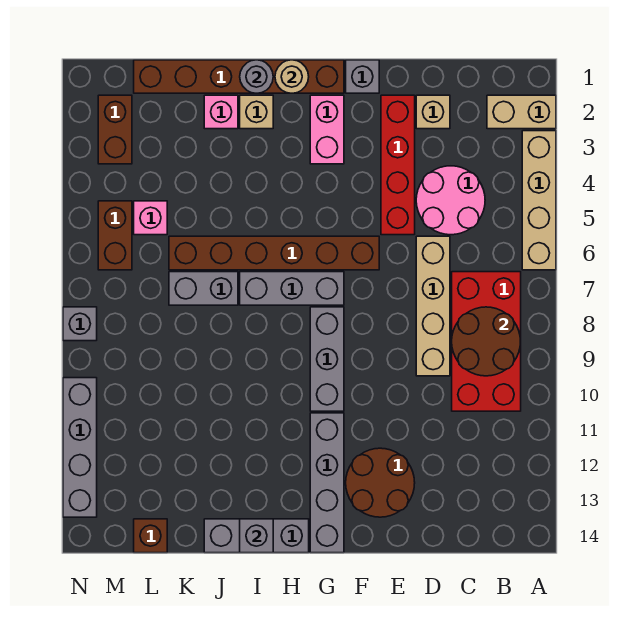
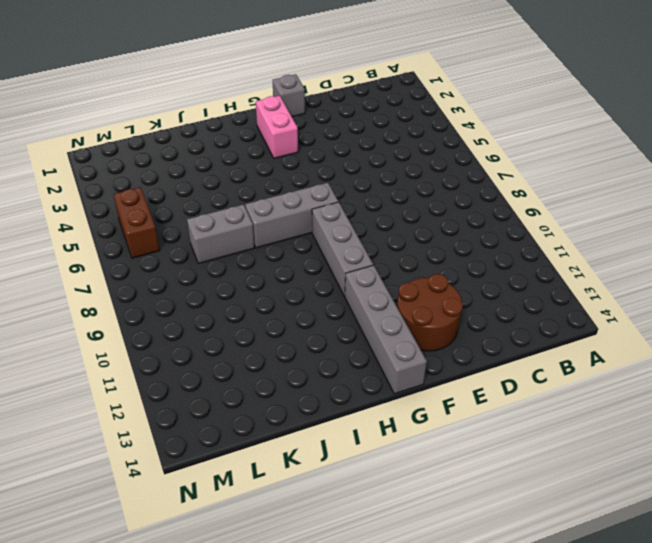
none -> tan brick A2:B2 level 1
none -> tan brick A3:A6 level 1
none -> red brick B7:C10 level 1

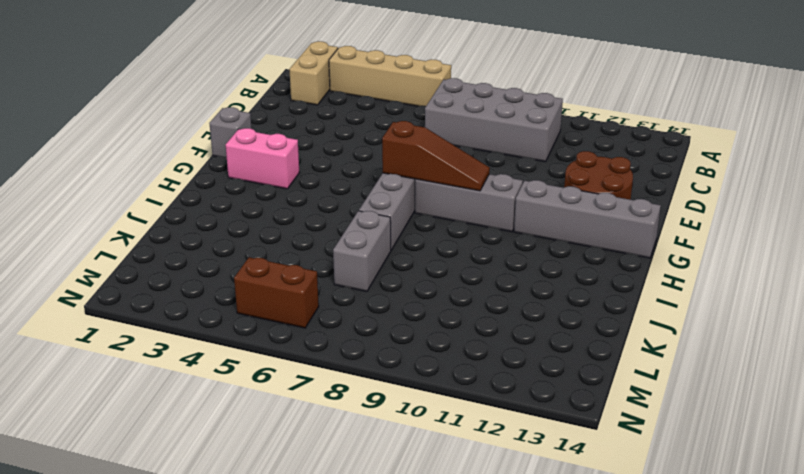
grey brick B7:C10 level 1 -> red brick B7:C10 level 1
brown slope G7:G9 level 2 top 7 -> none
none -> pink round brick C4:D5 level 1
none -> tan brick D2 level 1
none -> tan brick D6:D9 level 1

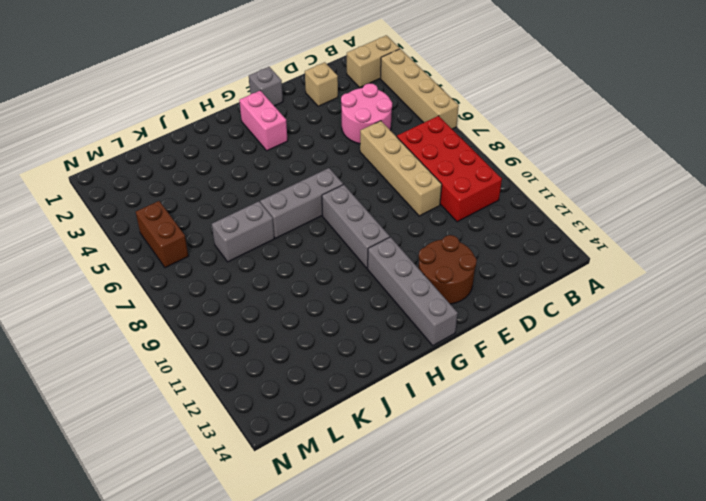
none -> red brick E2:E5 level 1
none -> brown brick F6:K6 level 1
none -> brown brick G1:L1 level 1

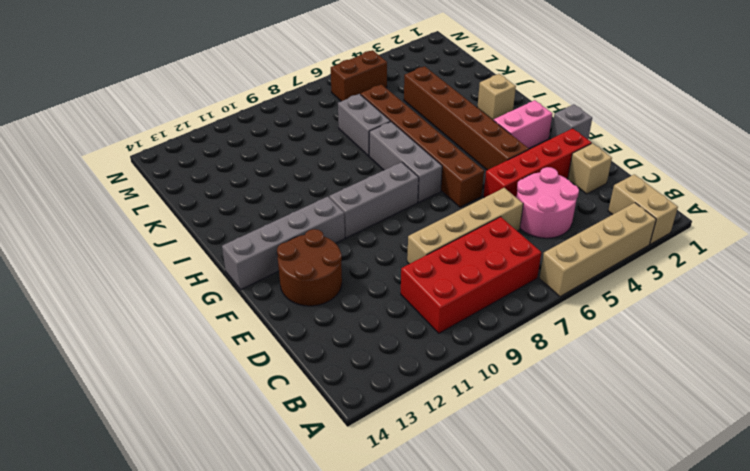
brown brick F4:K4 level 1 -> brown brick G1:L1 level 1
none -> grey brick H14:J14 level 1
none -> pink brick J2 level 1
none -> pink brick L5 level 1

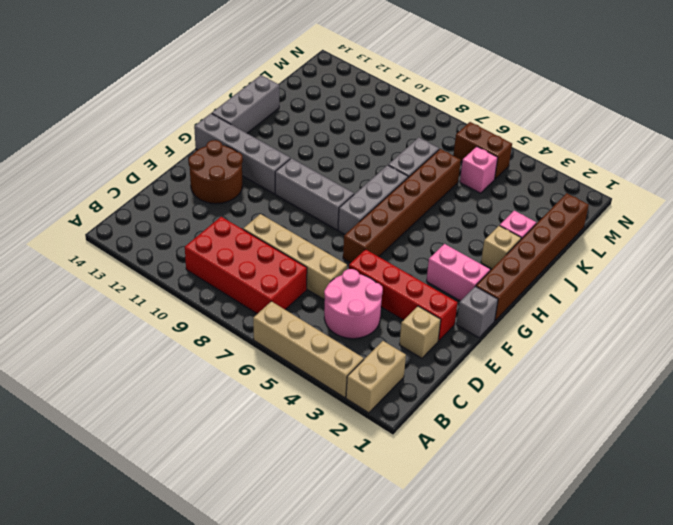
none -> brown brick L14 level 1
none -> brown brick M2:M3 level 1
none -> grey brick N8 level 1

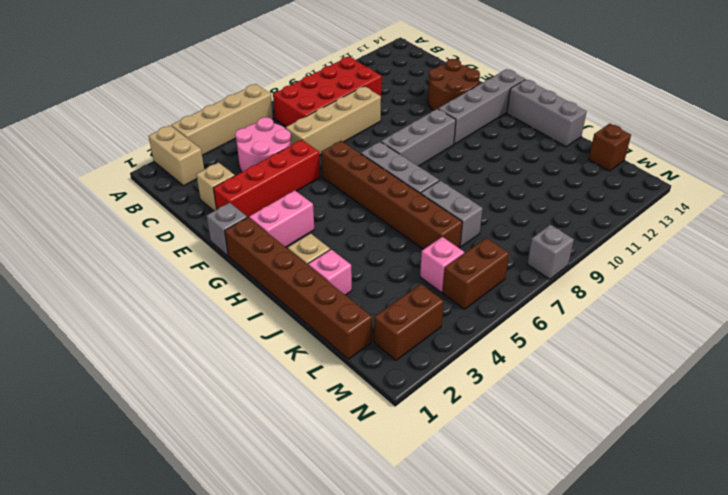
none -> grey brick N10:N13 level 1
none -> brown round brick B8:C9 level 2
none -> tan round brick H1 level 2

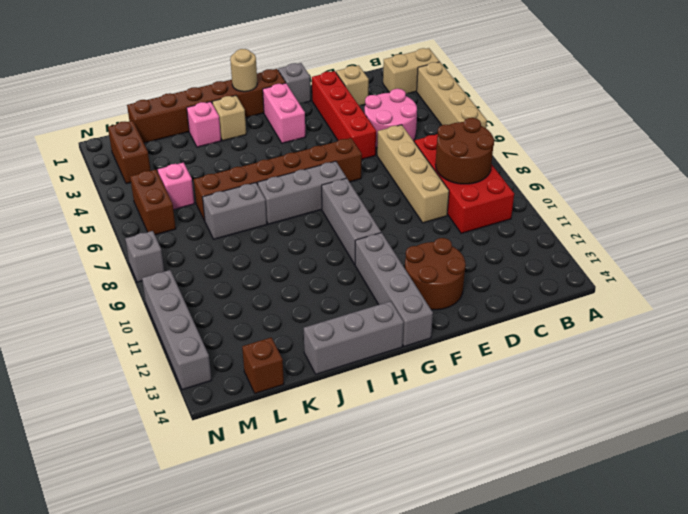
none -> grey round brick I1 level 2
none -> grey brick I14 level 2

